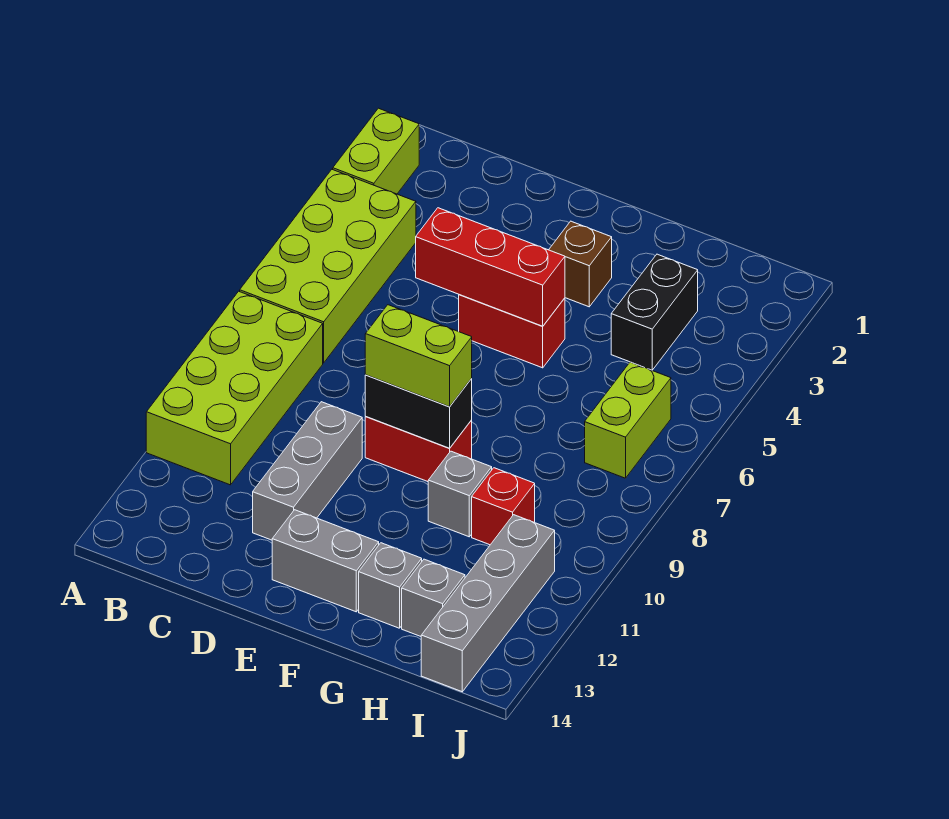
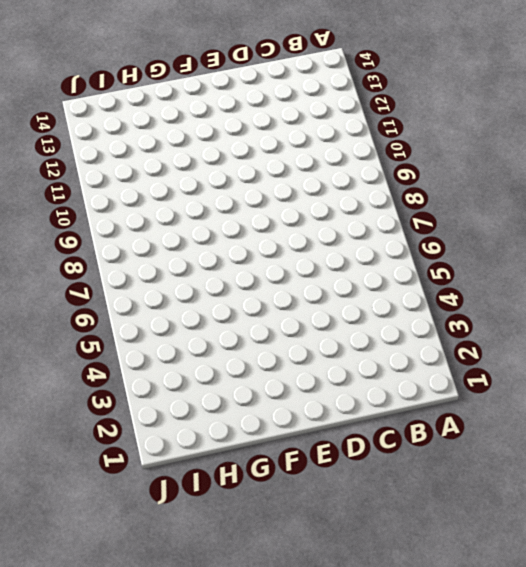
none -> lime brick A2:A3 level 1
none -> lime brick A4:B7 level 1
none -> lime brick A8:B11 level 1

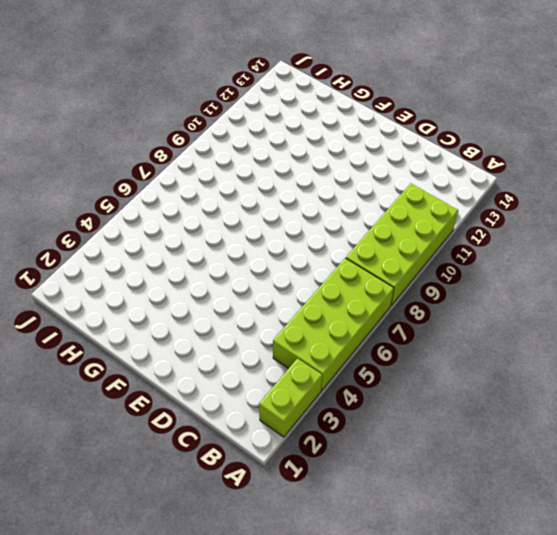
none -> grey brick D10:D12 level 1
none -> red brick E5:F5 level 1
none -> red brick E9:F9 level 1

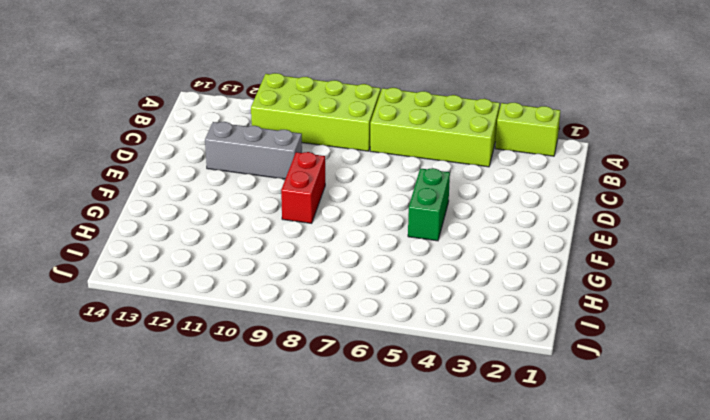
green brick E5:F5 level 1 -> red brick E5:F5 level 1
none -> grey brick E13:F13 level 1
none -> brown brick F3 level 1
none -> grey brick G10 level 1

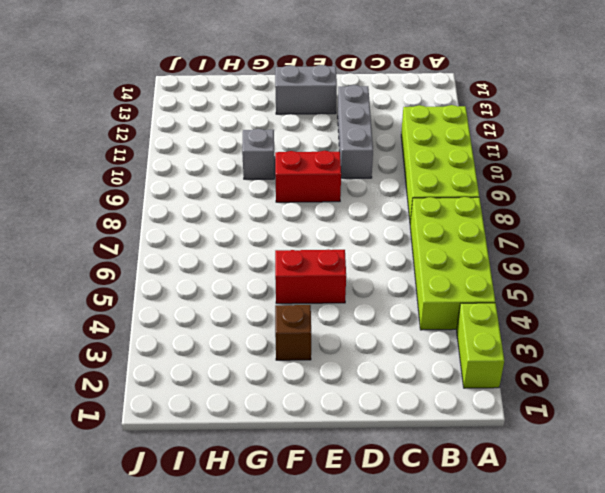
none -> grey brick G13 level 1
none -> black brick H3:H4 level 1
none -> red brick H10 level 1

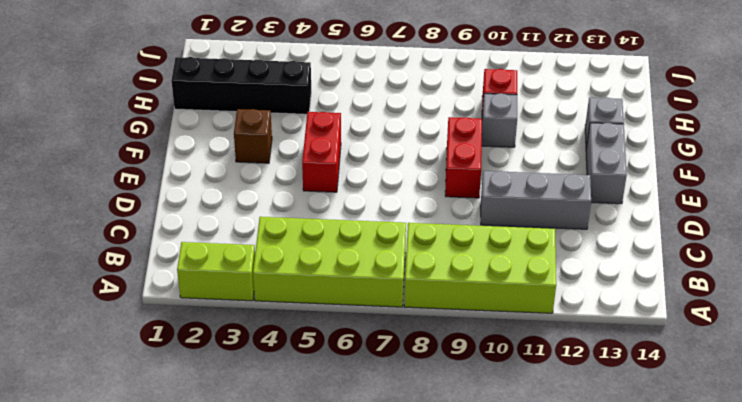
black brick H1:H4 level 1 -> black brick H3:H4 level 1
none -> grey brick H13 level 1
none -> lime brick I6:I7 level 1
none -> grey brick I11:I14 level 1

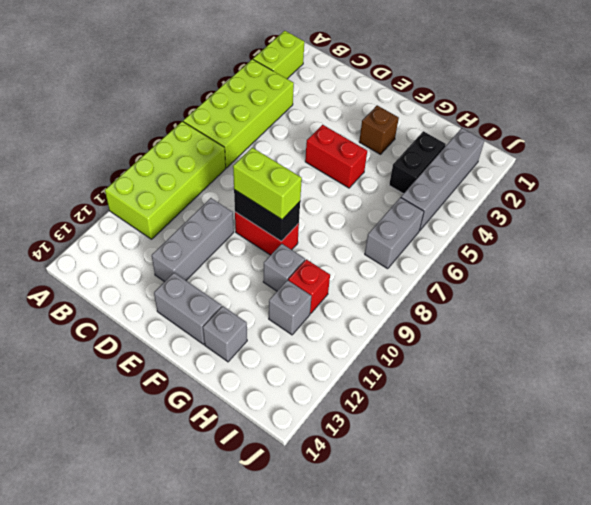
grey brick H11 level 1 -> grey brick H13 level 1
grey brick I2:I5 level 1 -> grey brick I11:I14 level 1
grey brick I6:I7 level 1 -> lime brick I6:I7 level 1
none -> red brick D5:F5 level 2

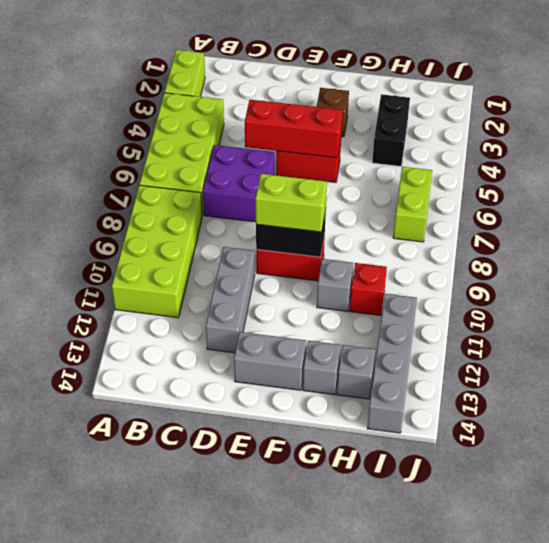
purple brick C6:D7 level 1 -> none

